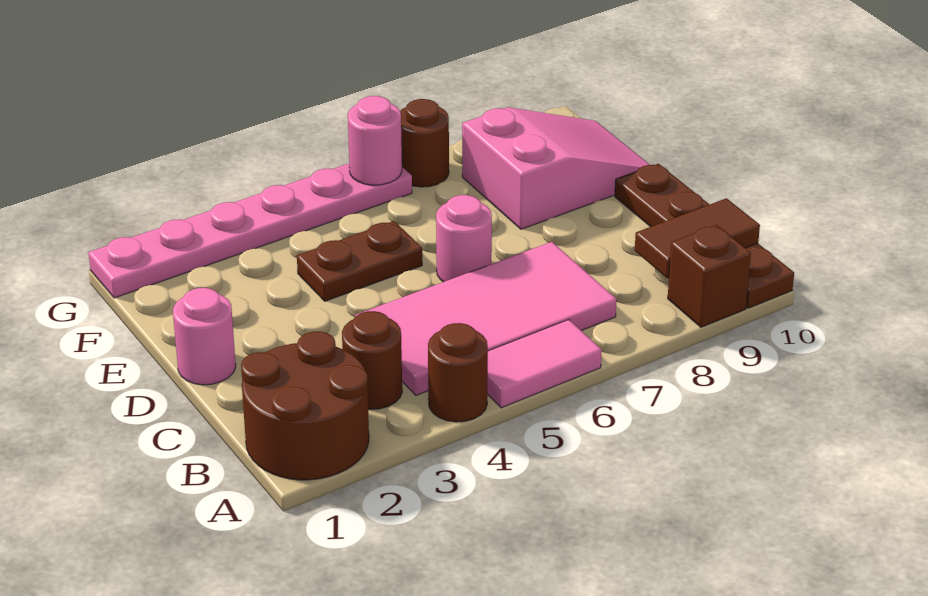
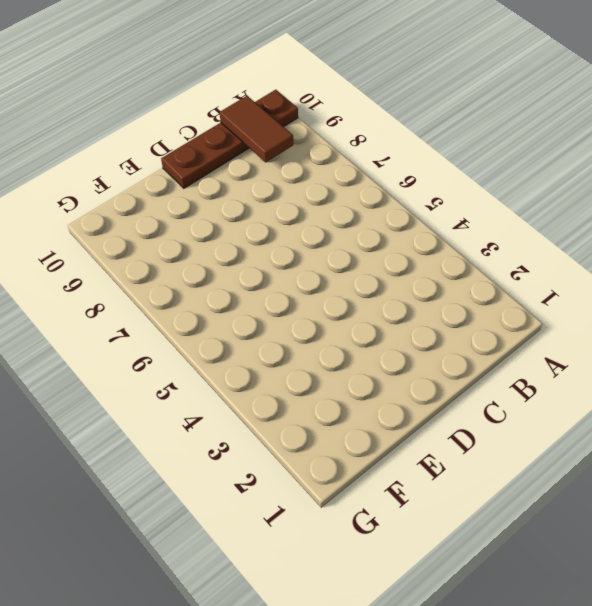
none -> brown round brick A1:B2 level 1
none -> brown round brick A4 level 1
none -> pink tile A5:A6 level 1

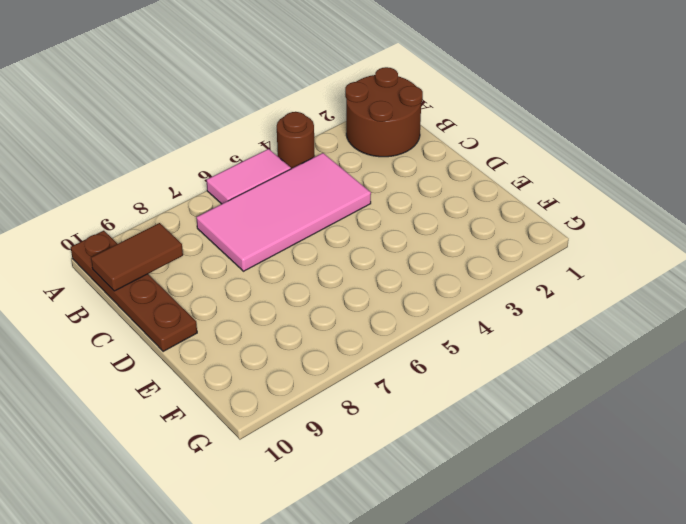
none -> brown brick A9 level 1
none -> brown round brick B3 level 1
none -> pink round brick D1 level 1

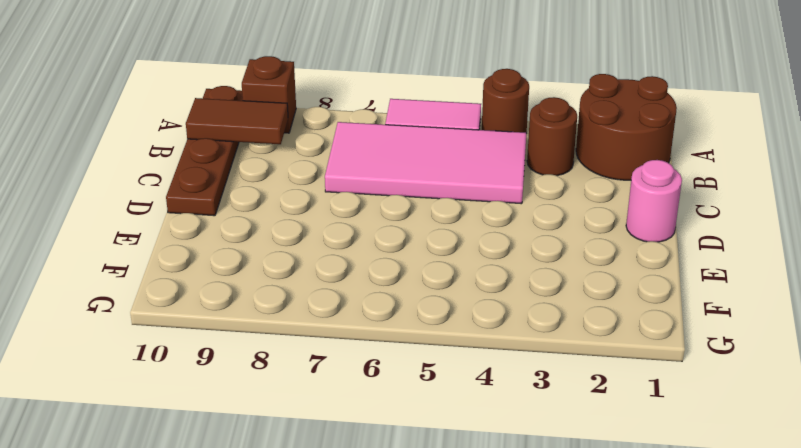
none -> pink round brick D6 level 1
none -> brown plate E4:E5 level 1
none -> pink slope E8:F10 level 1 top 8

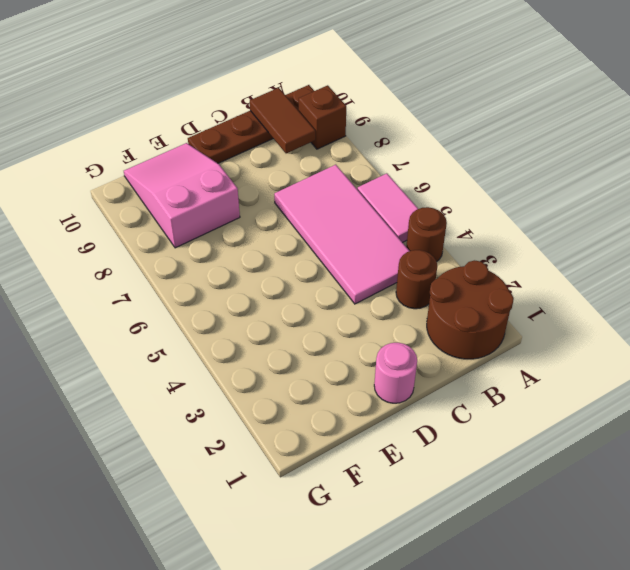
none -> pink round brick D6 level 1
none -> brown plate E4:E5 level 1
none -> pink plate G1:G6 level 1

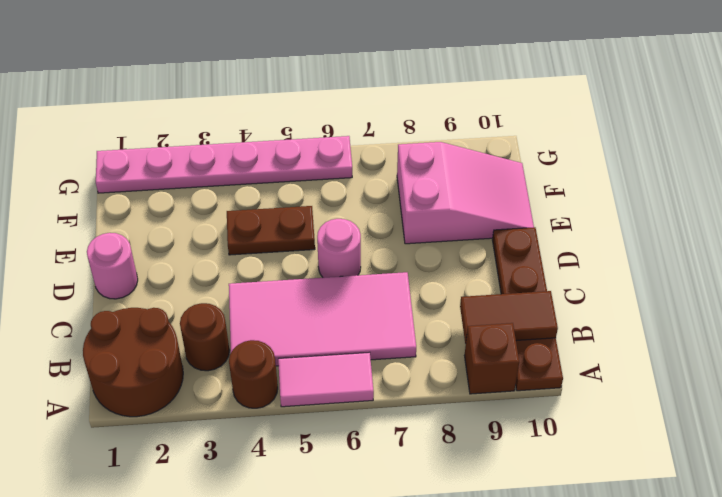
none -> brown round brick G7 level 1
none -> pink round brick G6 level 2

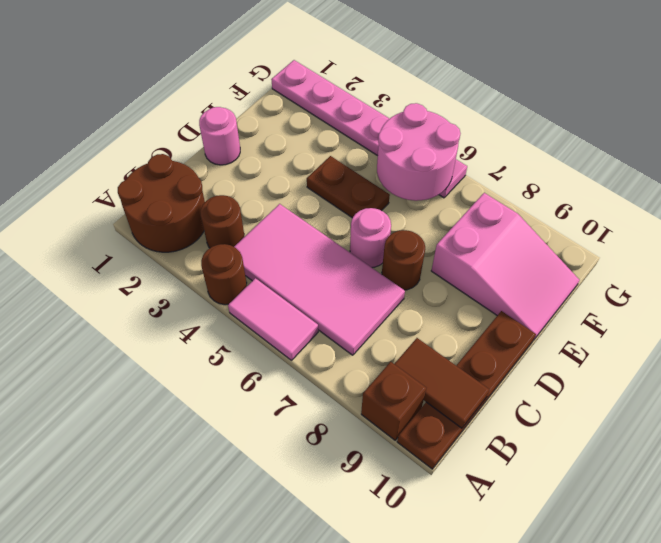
brown round brick D7 level 1 -> brown round brick G7 level 1
pink round brick F5:G6 level 2 -> pink round brick G6 level 2

